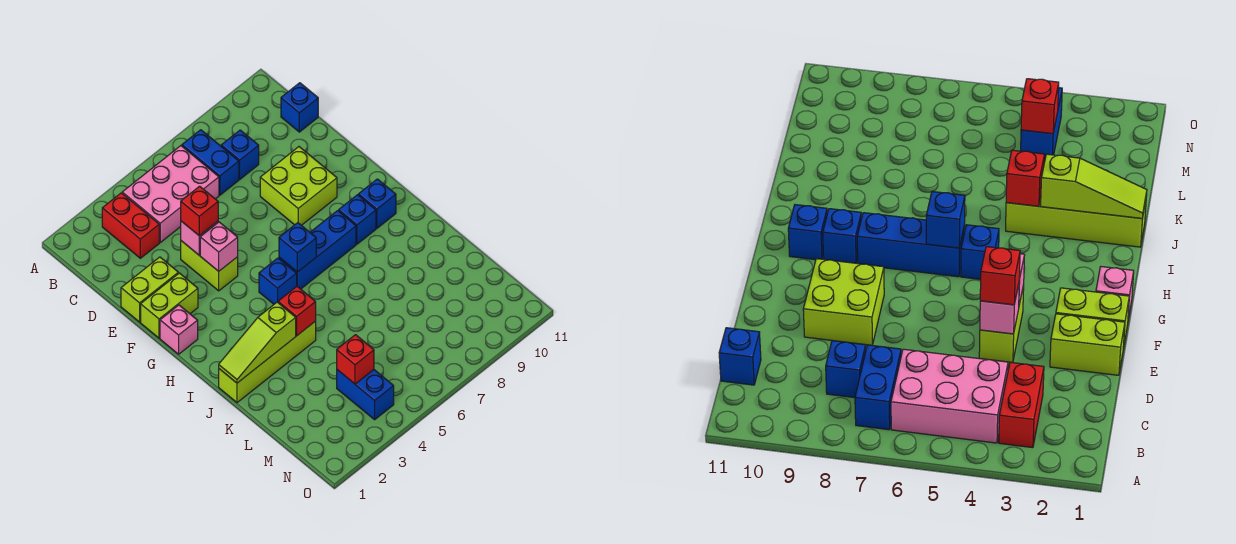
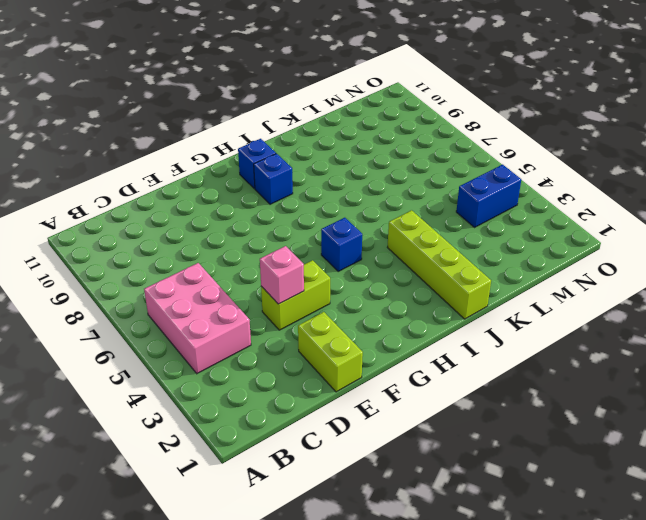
none -> red brick B3:C3 level 1
none -> blue brick B7:C7 level 1
none -> blue brick C8 level 1

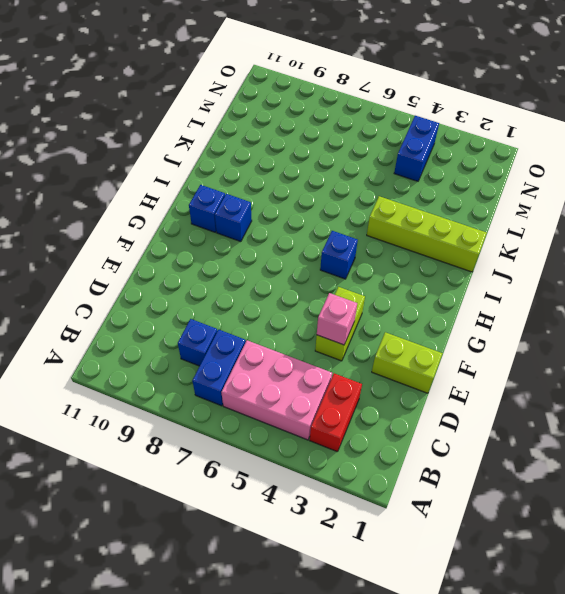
none -> blue brick C11 level 1
none -> lime brick E8:F9 level 1
none -> lime brick F1:F2 level 1

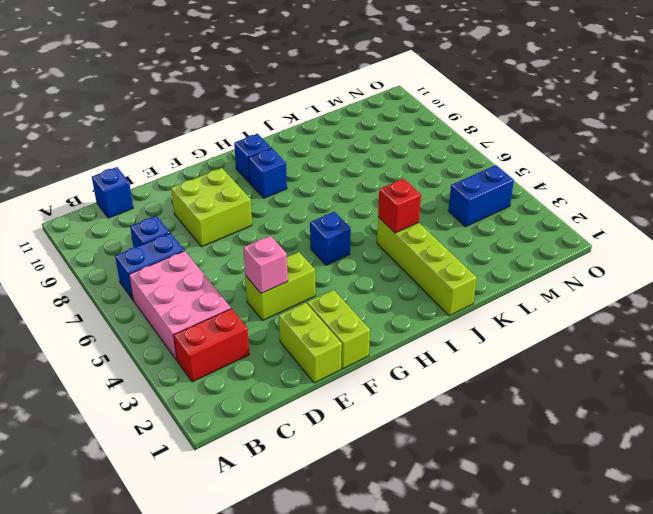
none -> pink brick G1 level 1
none -> blue brick H6:H8 level 1
none -> pink brick F4 level 2

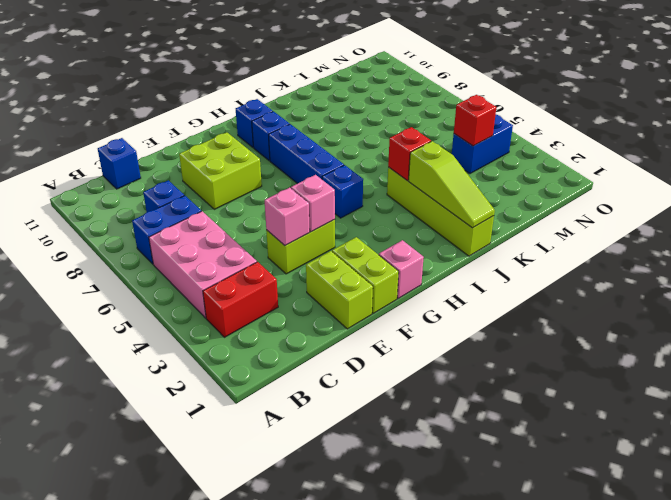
none -> blue brick H6 level 2
none -> red brick E4 level 3

